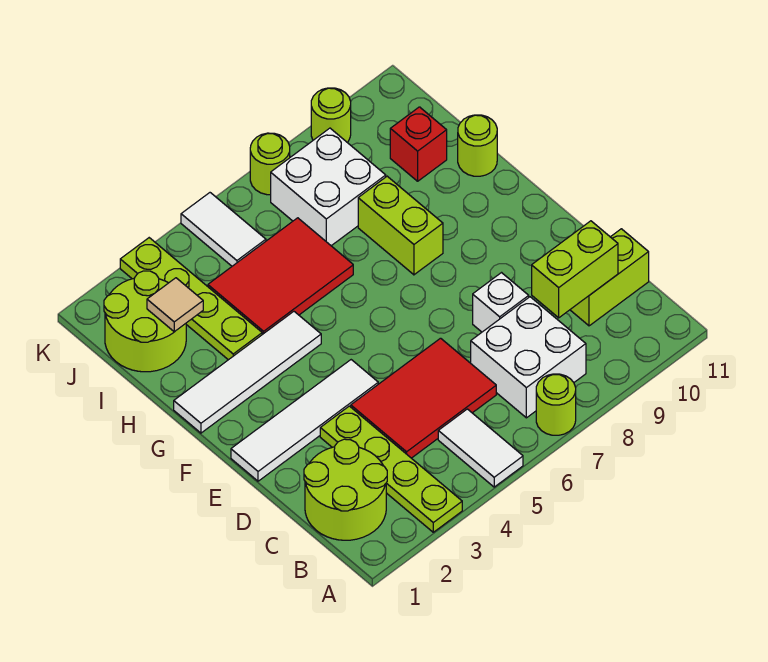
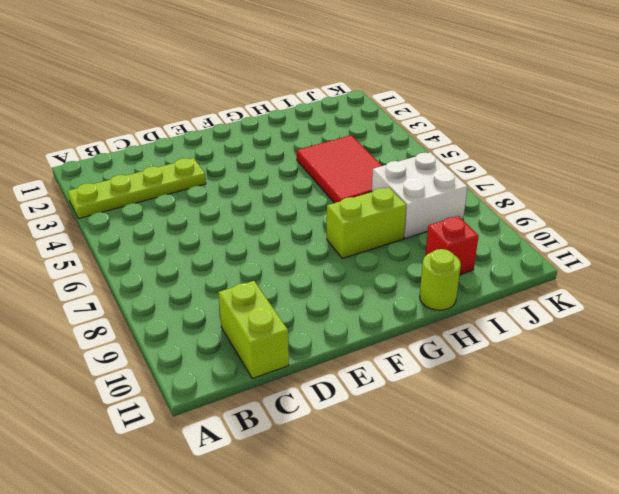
none -> white tile A5:B5 level 1
none -> lime round brick A7 level 1
none -> lime round brick B1:C2 level 1

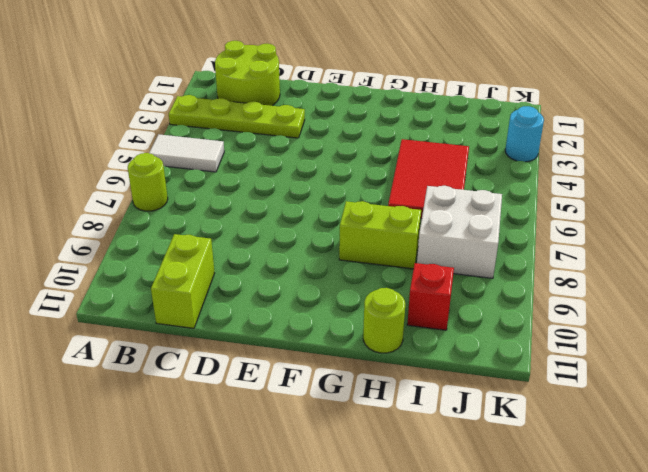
cyan round brick K3 level 1 -> lime plate H3:K3 level 1
none -> white brick B7:C8 level 1
none -> red tile C4:D6 level 1
none -> white brick D8 level 1

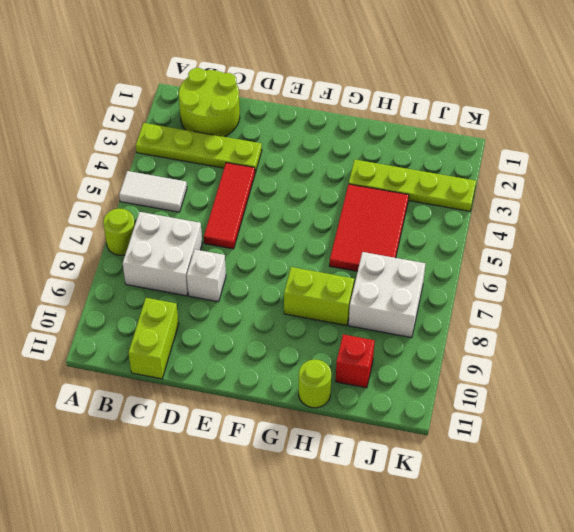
red tile D4:D6 level 1 -> red tile C4:D6 level 1
none -> white tile E1:E4 level 1
none -> white tile G1:G4 level 1
none -> lime round brick I1:J2 level 1

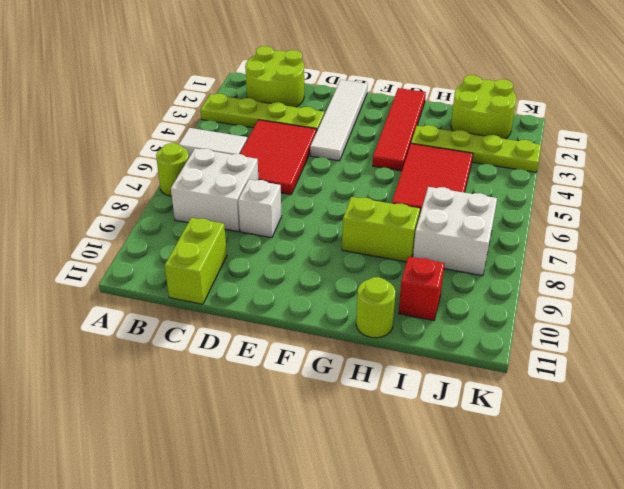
red tile G1:G4 level 1 -> white tile G1:G4 level 1
none -> white tile J5:K5 level 1
none -> lime round brick K7 level 1
none -> lime round brick K9 level 1

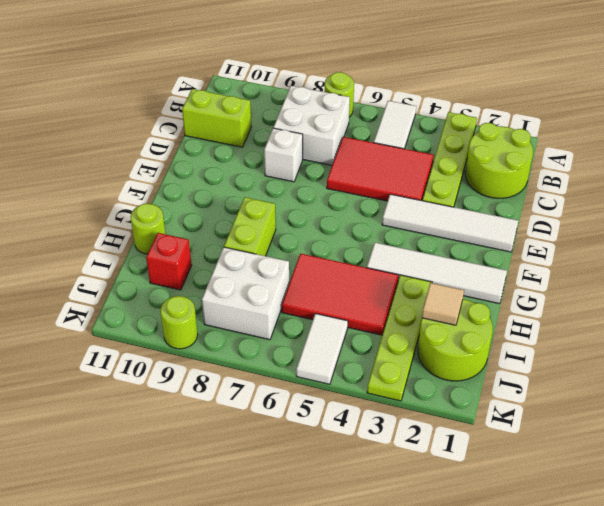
none -> lime round brick K7 level 1
none -> lime brick C9:C10 level 2

